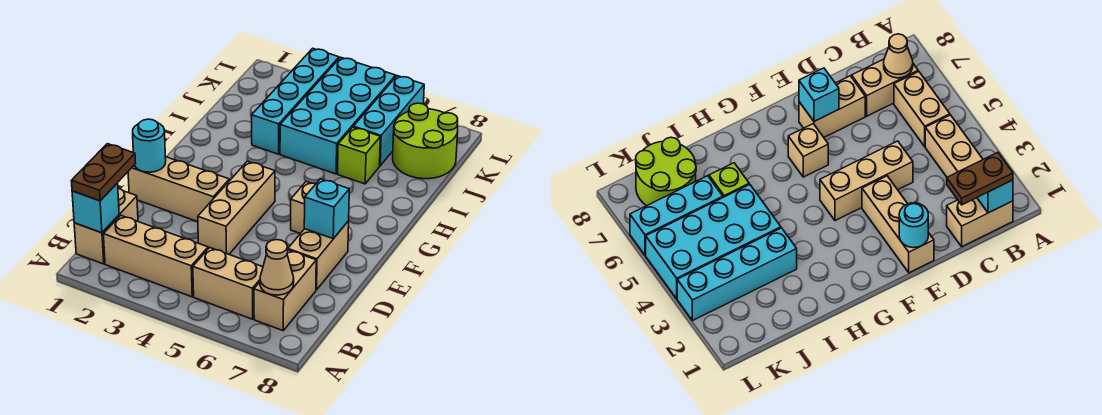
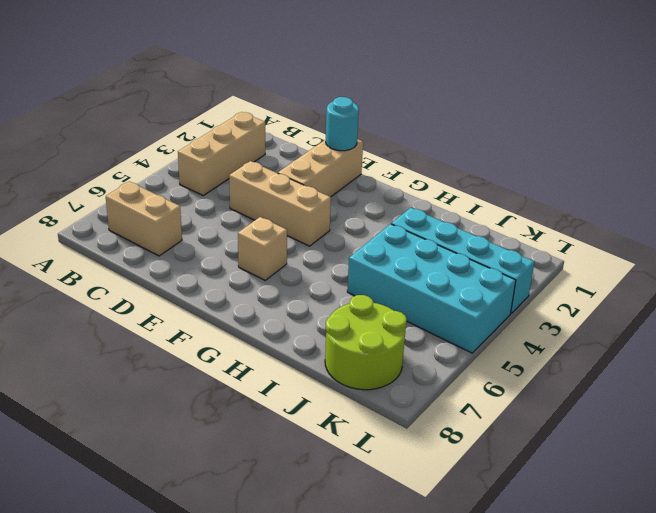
none -> tan brick B1:C1 level 1
none -> tan brick B5:B6 level 1
none -> tan brick D7:E7 level 1

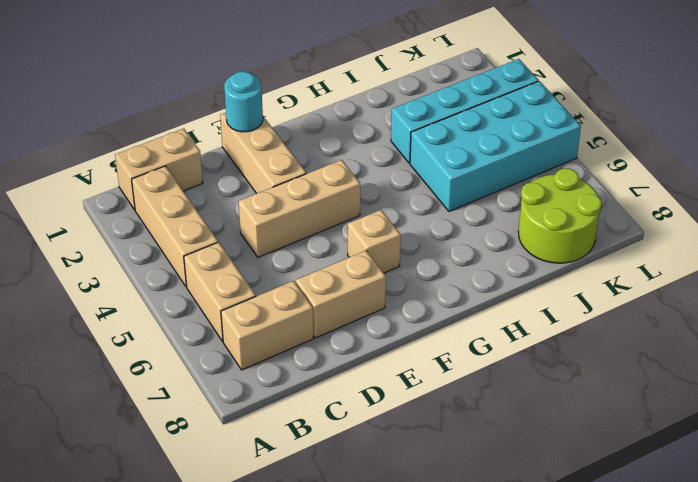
none -> lime brick I6 level 1
none -> cyan brick J6:L6 level 1
none -> cyan brick B1 level 2

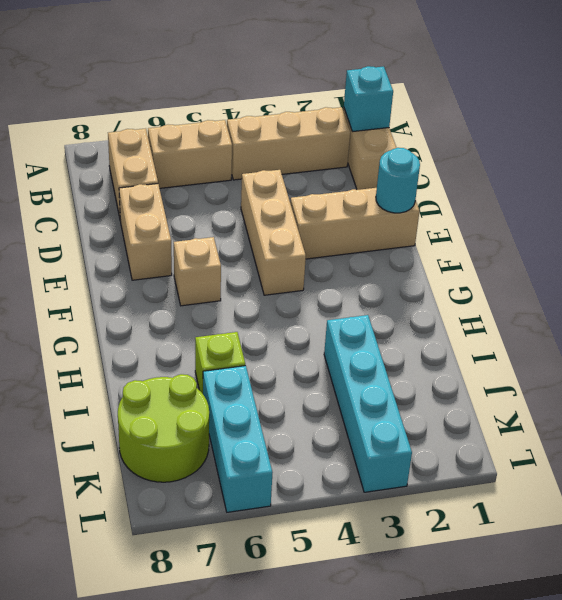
none -> cyan brick I4:L5 level 1
none -> tan cone B7 level 2
none -> cyan brick E7 level 2

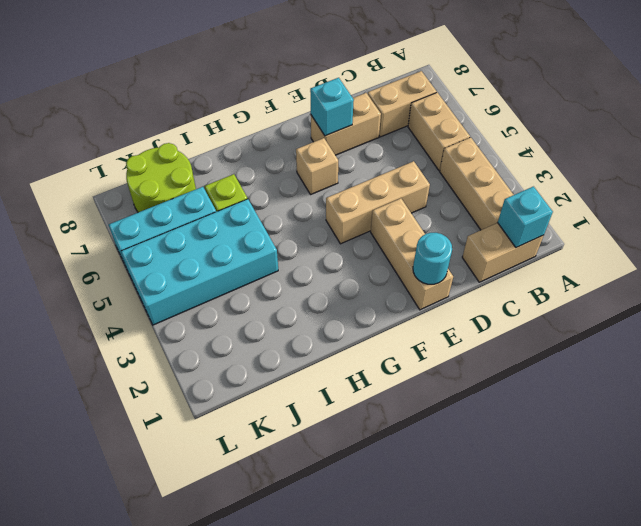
none -> cyan brick I3:L3 level 1
none -> tan cone B7 level 2
none -> brown plate B1:C1 level 3

